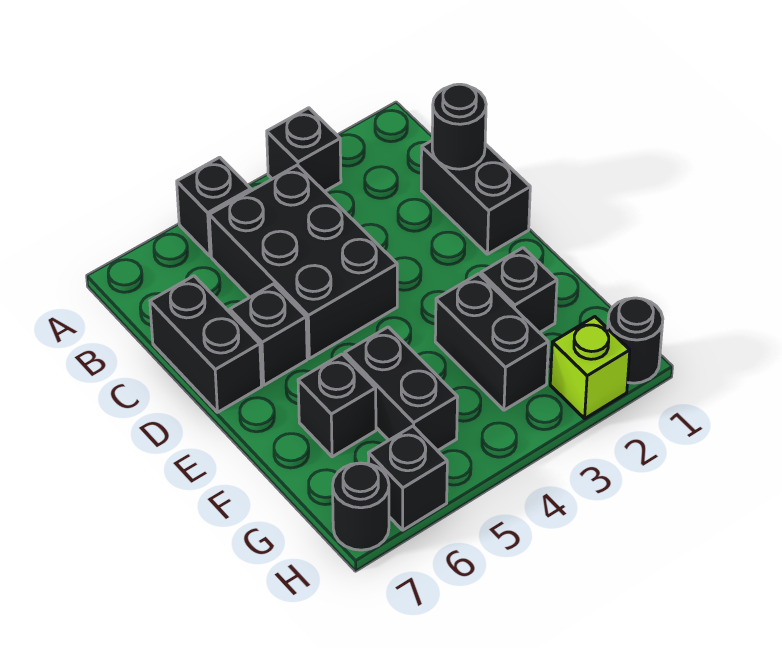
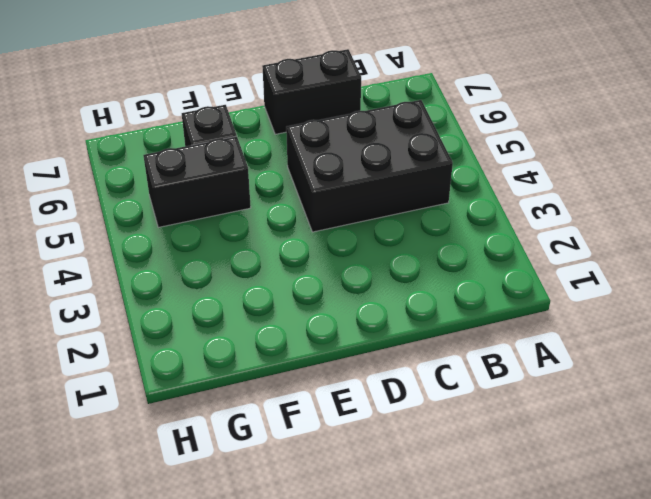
none -> black brick A3 level 1
none -> black brick A5 level 1
none -> black brick C1:D1 level 1

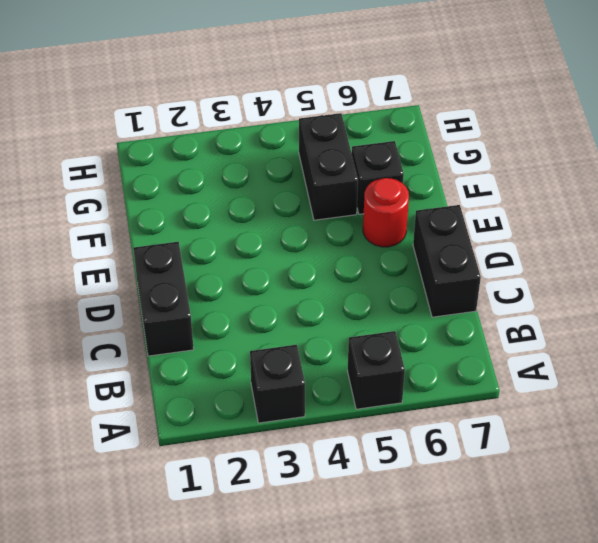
red round brick E6 level 1 -> none
none -> black brick B4:D5 level 1
none -> black brick D6 level 1
none -> black brick F2 level 1

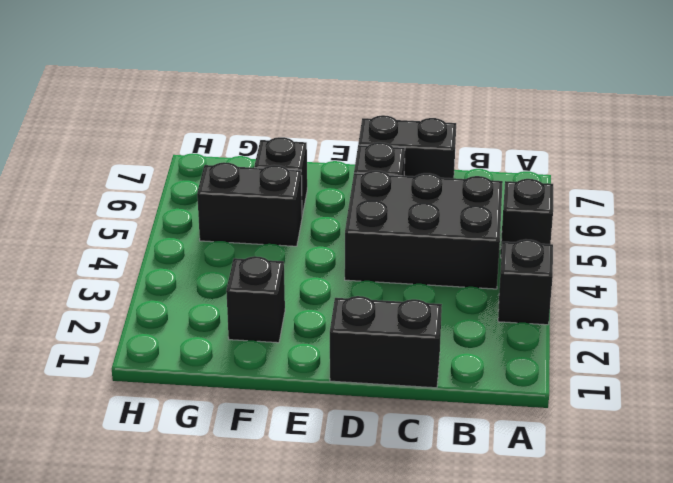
none -> black brick F3:G3 level 1
none -> black round brick H1 level 1
none -> lime brick H2 level 1

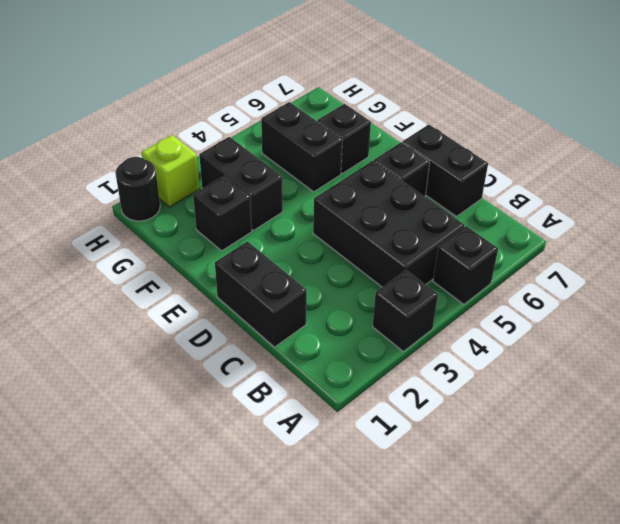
none -> black brick H6 level 1
none -> black round brick H7 level 1
none -> black round brick C1 level 2

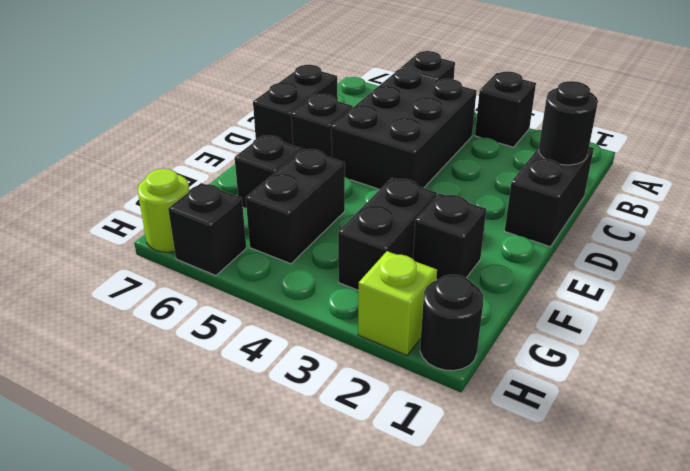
lime round brick H7 level 1 -> black round brick H7 level 1

